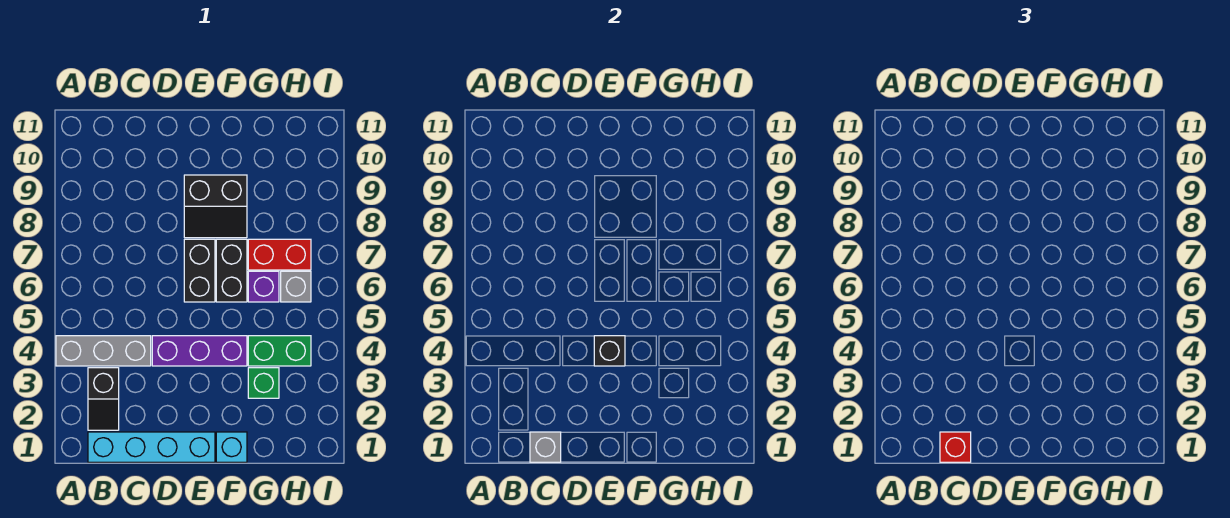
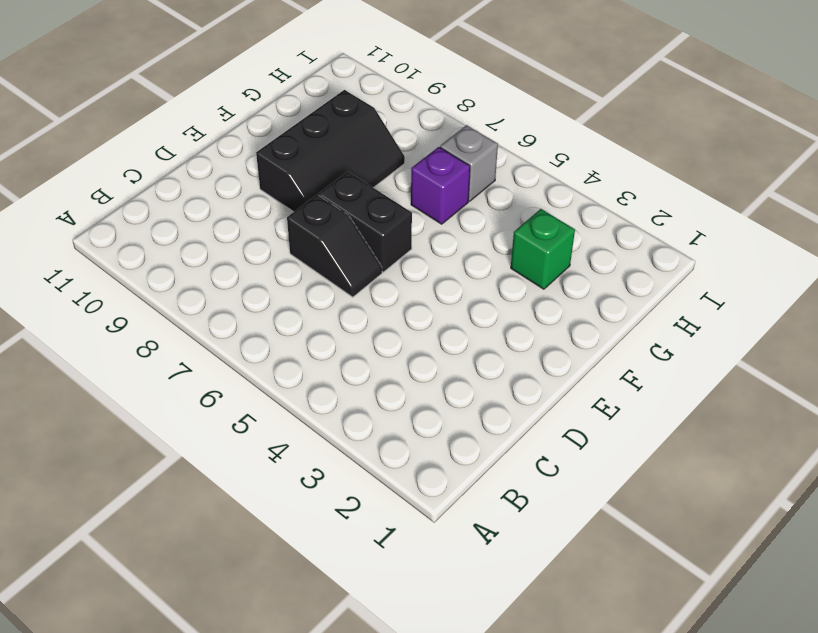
black slope D6:D7 level 1 top 7 -> black slope B2:B3 level 1 top 3
black slope E8:G9 level 1 top 9 -> black slope E8:F9 level 1 top 9
none -> grey brick A4:C4 level 1
none -> cyan brick B1:E1 level 1
none -> purple brick D4:F4 level 1

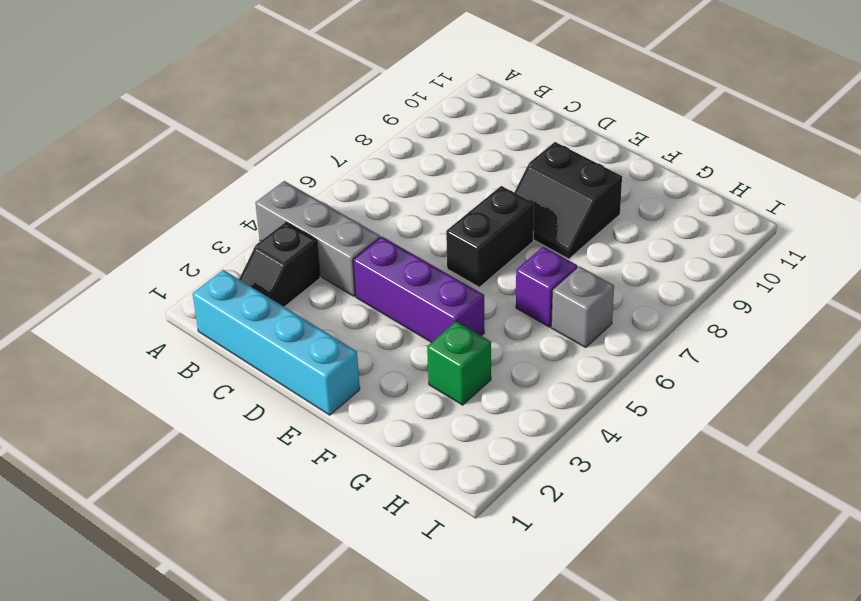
none -> cyan brick F1 level 1
none -> black brick F6:F7 level 1
none -> green brick G4:H4 level 1

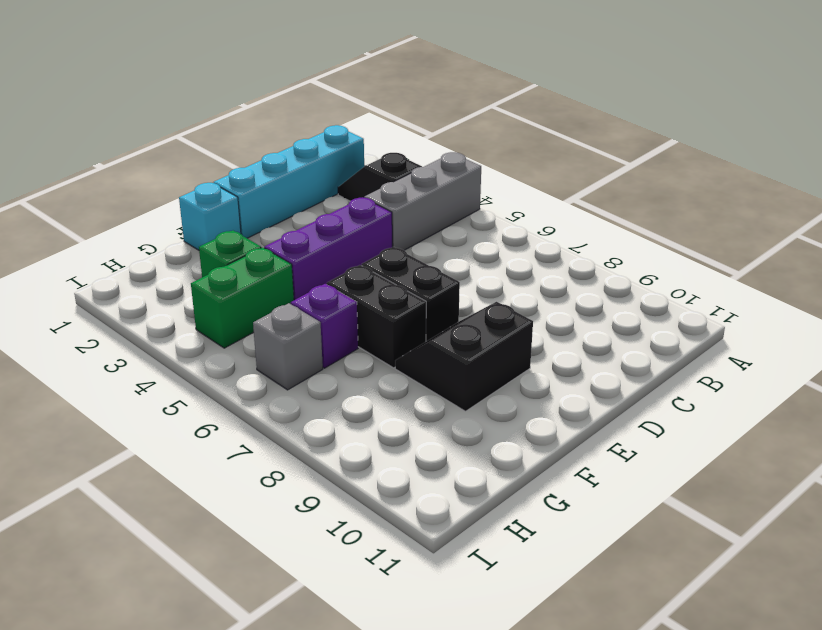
none -> red brick G7:H7 level 1
none -> grey brick C1 level 2
none -> black brick E4 level 2

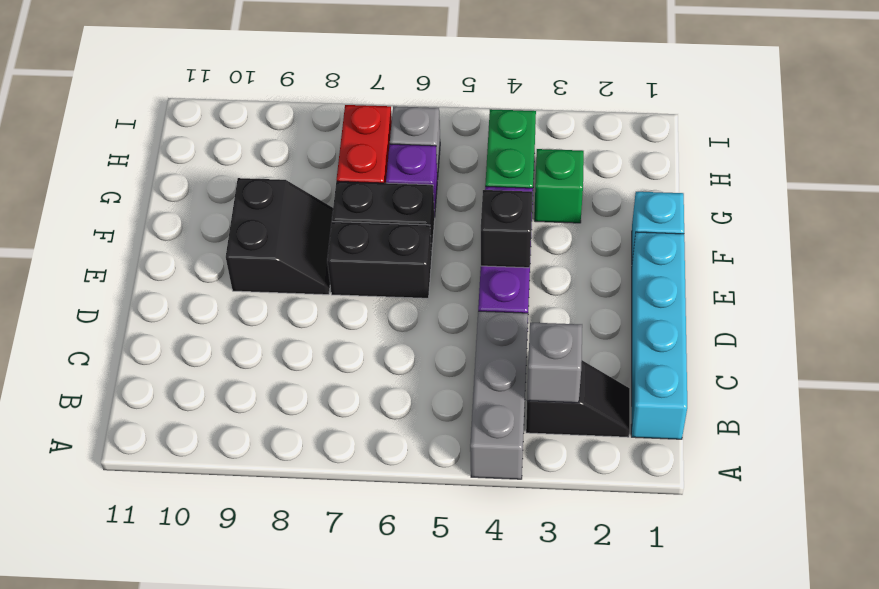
grey brick B3 level 2 -> grey brick C1 level 2
none -> red brick C1 level 3

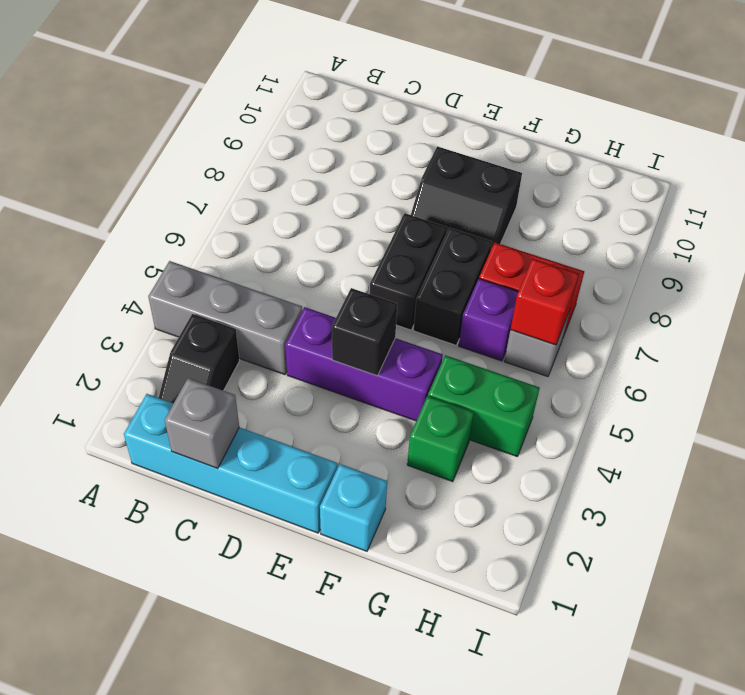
red brick H6 level 2 -> red brick C1 level 3

